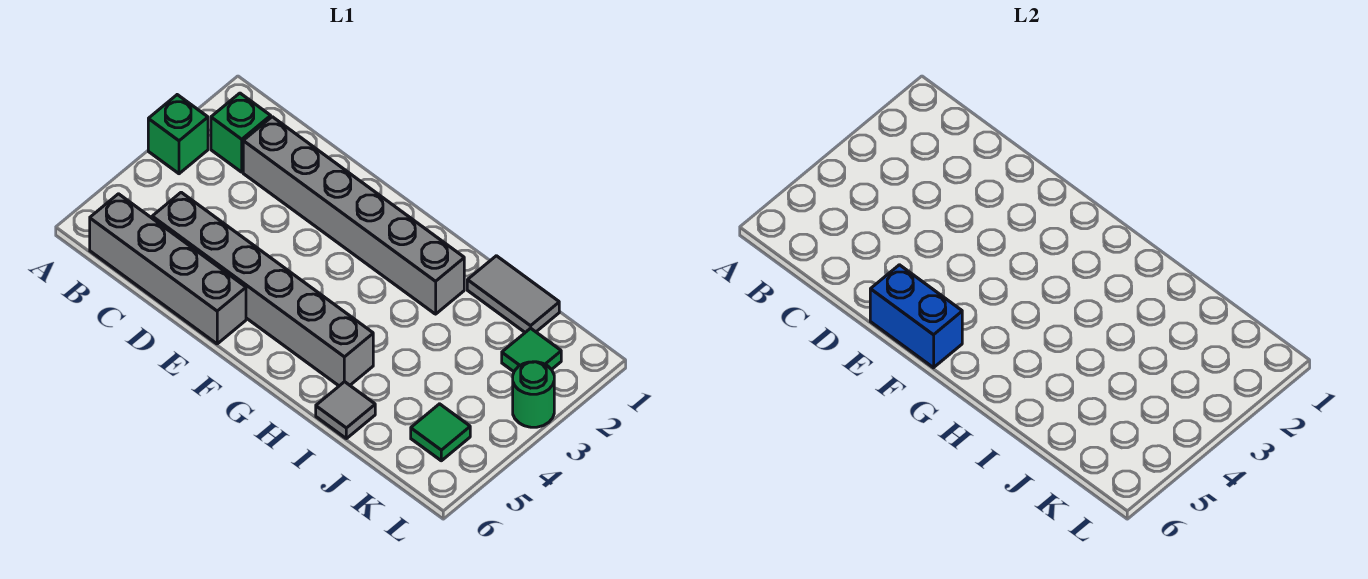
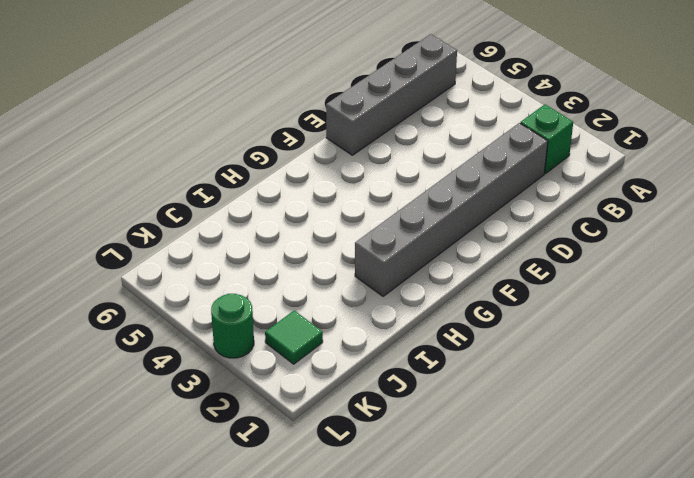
none -> green brick A3 level 1
none -> grey brick C5:H5 level 1

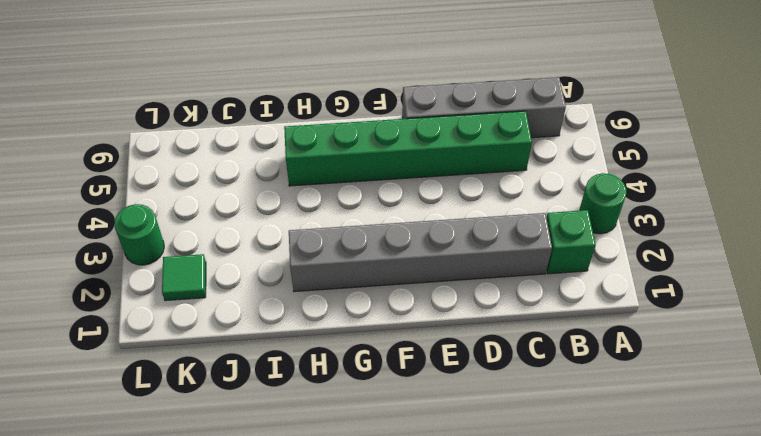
green round brick A3 level 1 -> green brick A3 level 1
green brick C5:H5 level 1 -> grey brick C5:H5 level 1
none -> grey tile I1:J1 level 1
none -> grey tile I6 level 1

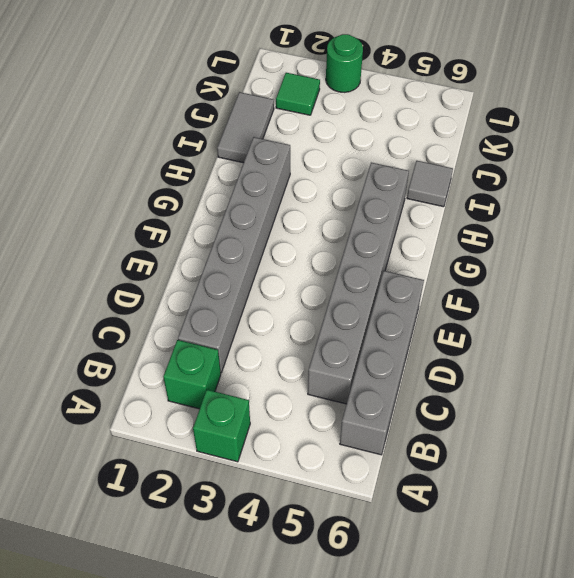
none -> green tile K5 level 1
none -> blue brick E6:F6 level 2

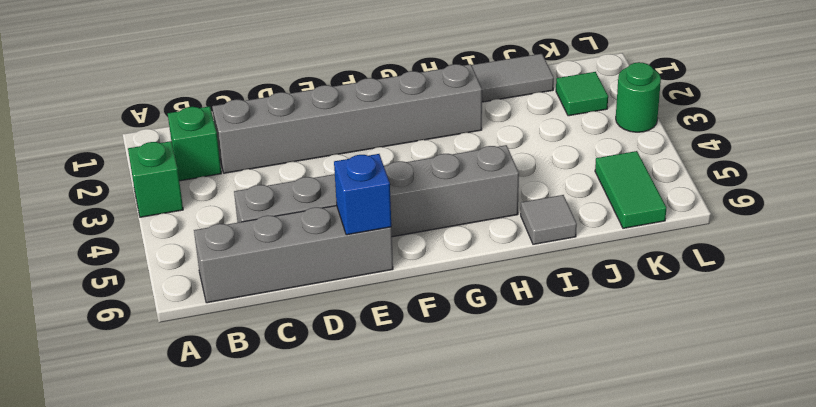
blue brick E6 level 2 -> blue brick E6:F6 level 2
green tile K5:K6 level 1 -> green tile K5 level 1

